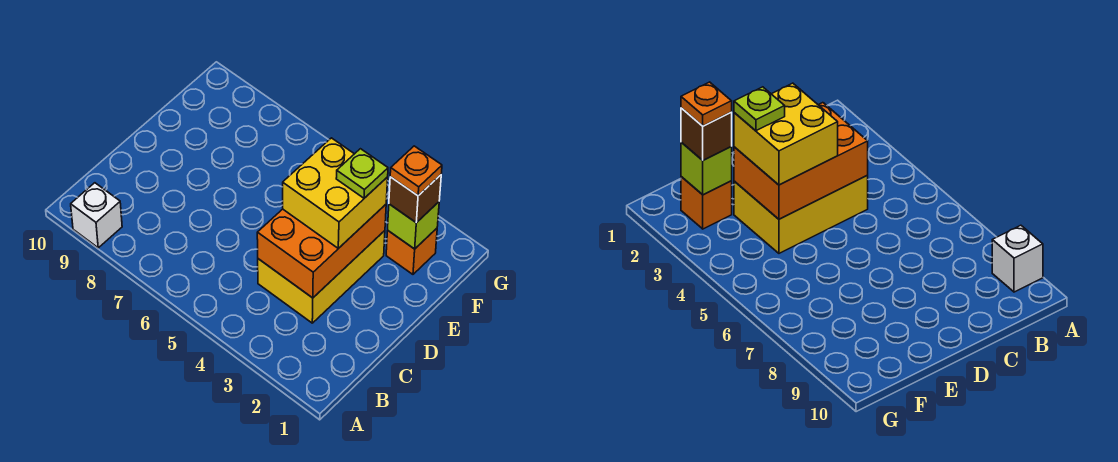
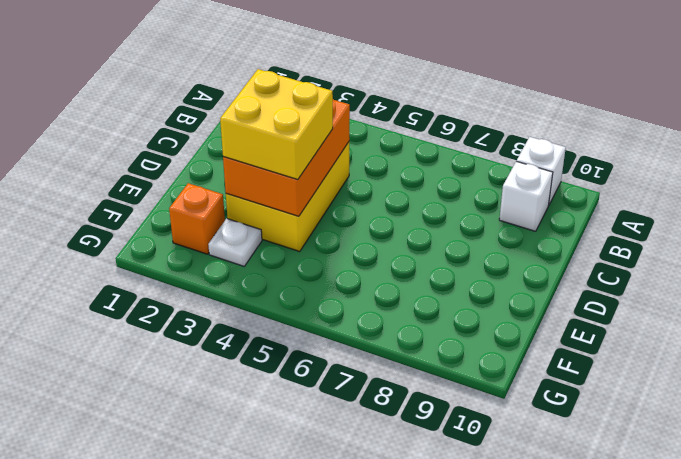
white brick B9 level 1 -> none
white plate F3 level 1 -> none
none -> lime brick F2 level 2
none -> brown brick F2 level 3

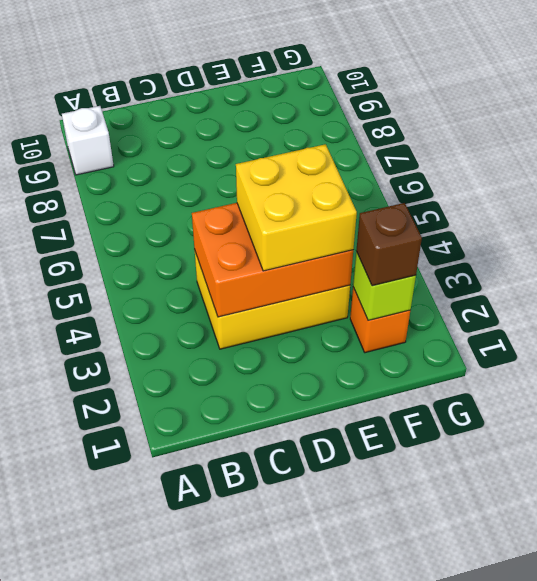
none -> lime plate E3 level 4
none -> orange plate F2 level 4

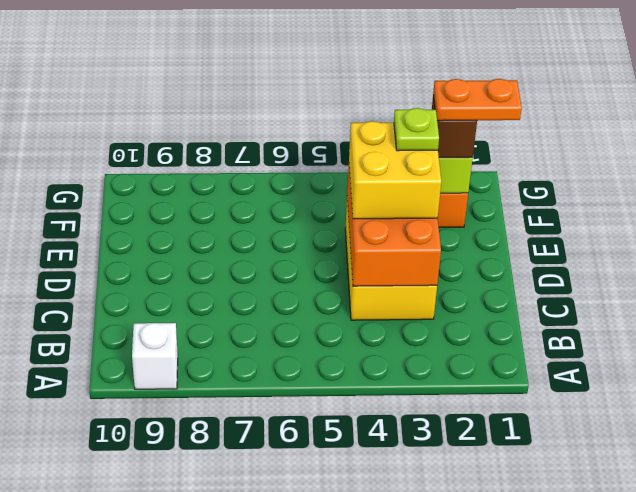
orange plate F1:F2 level 4 -> orange plate F2 level 4

